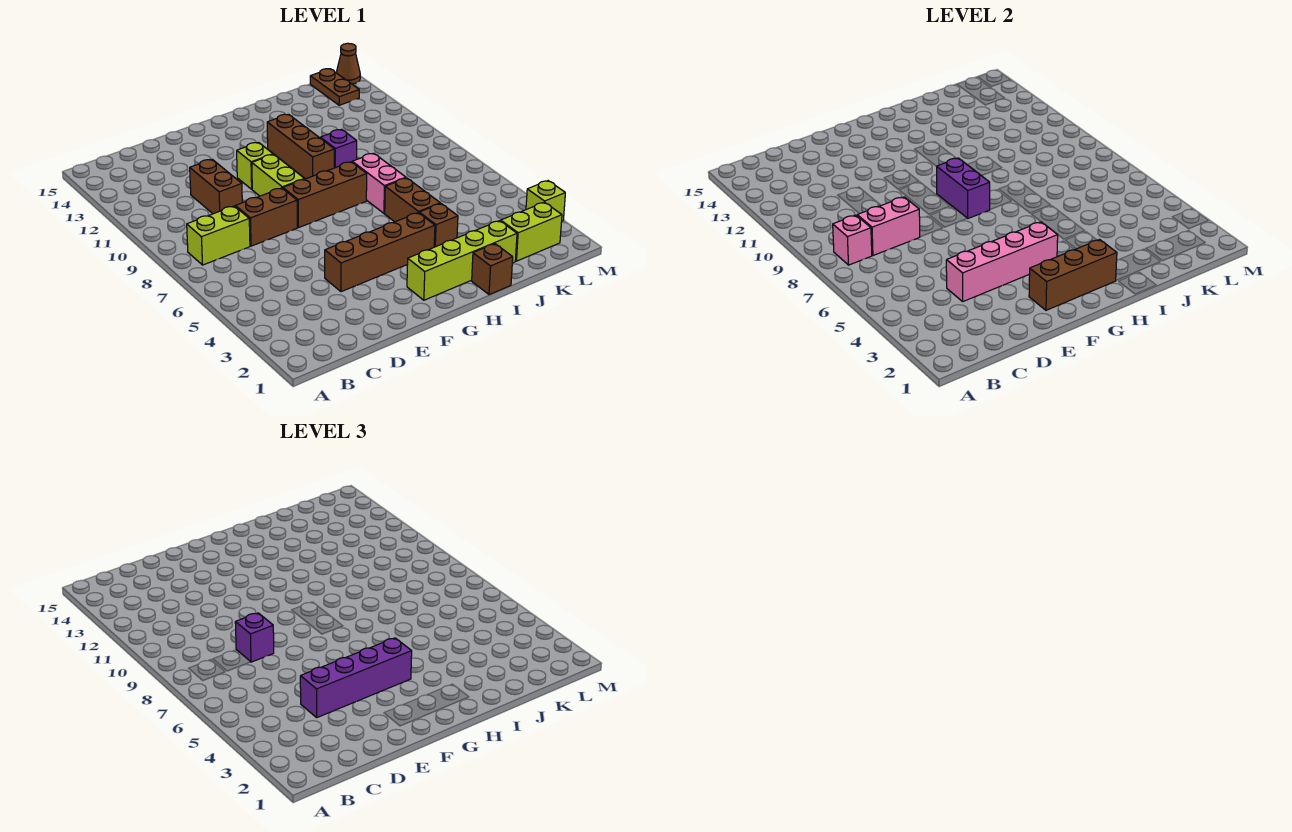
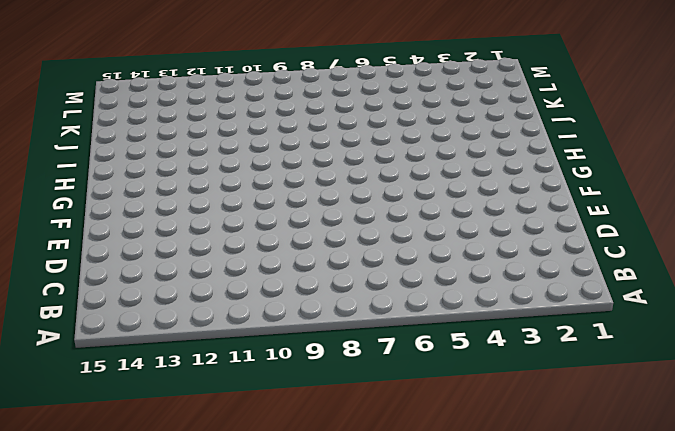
none -> lime brick B8:C8 level 1
none -> brown brick D8:E8 level 1
none -> brown brick D10:D11 level 1

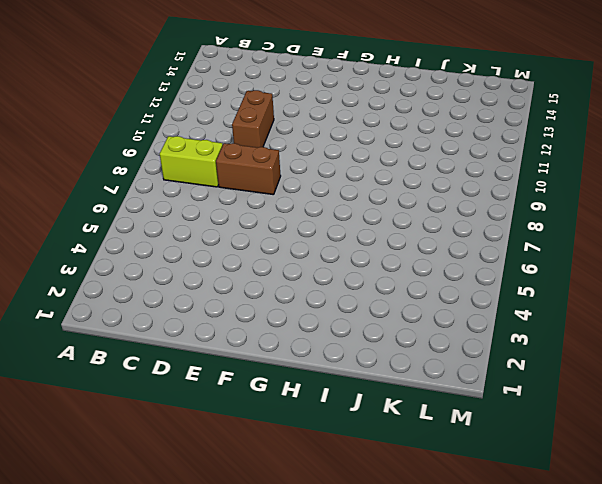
none -> brown brick E4:H4 level 1
none -> brown brick F8:H8 level 1
none -> lime brick F9:F10 level 1

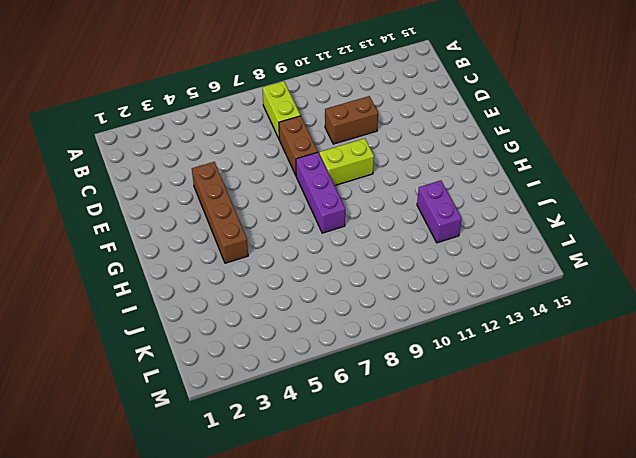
purple brick F8:H8 level 1 -> brown brick F8:H8 level 1
purple brick I12:J12 level 1 -> purple brick G8:G9 level 2
none -> lime brick F11 level 1
none -> lime brick G2:J2 level 1
none -> brown brick H10:H12 level 1

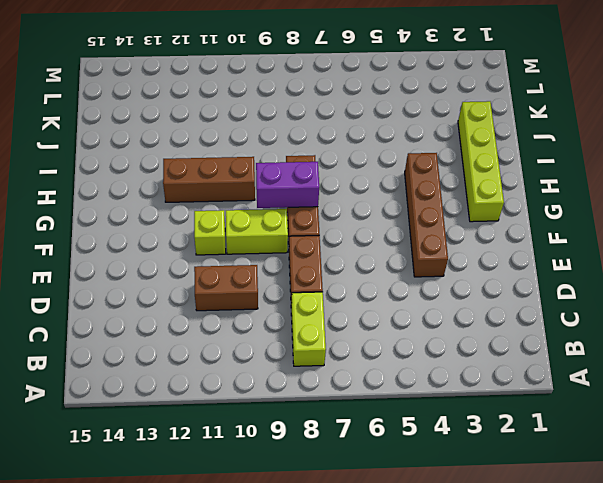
none -> brown brick I1 level 1
none -> brown brick I4 level 1
none -> brown brick I5:I6 level 1

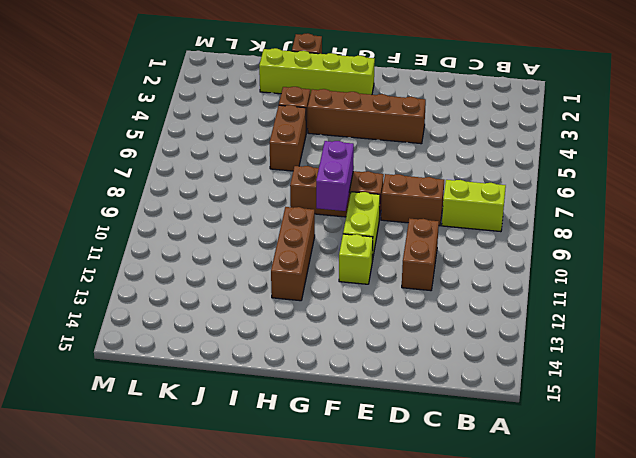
none -> pink brick I7:I8 level 1
none -> purple brick I10 level 1
none -> lime brick K2:L2 level 1

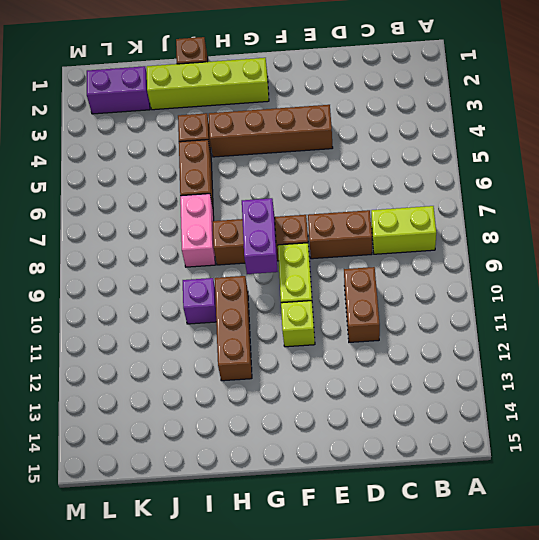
purple brick K2:L2 level 1 -> lime brick K2:L2 level 1
none -> brown plate L14:L15 level 1
none -> lime brick M3 level 1
none -> brown cone M15 level 1

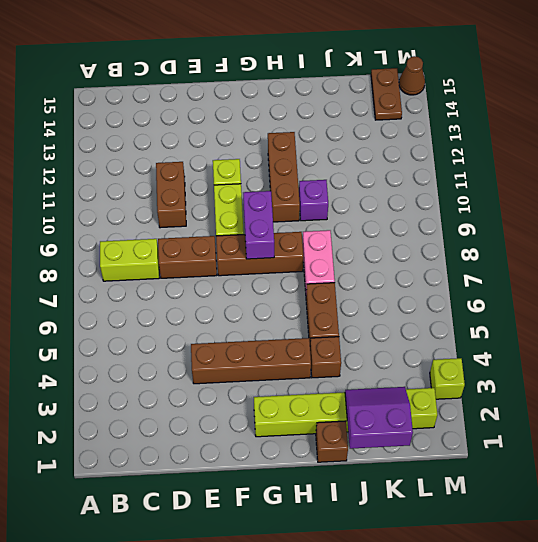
purple slope J1:K2 level 2 top 1 -> none
none -> pink brick B8 level 2
none -> pink brick C8:D8 level 2
none -> pink brick D4:G4 level 2

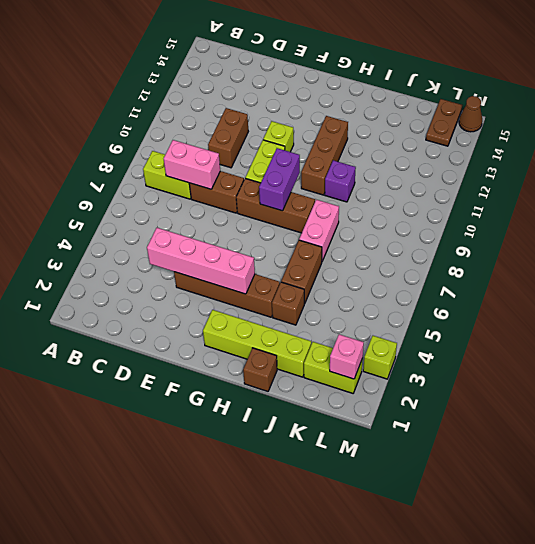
pink brick L2 level 2 -> pink brick B8 level 2
none -> brown brick F2:H2 level 2
none -> purple brick D4:G4 level 3
none -> purple brick D8 level 3

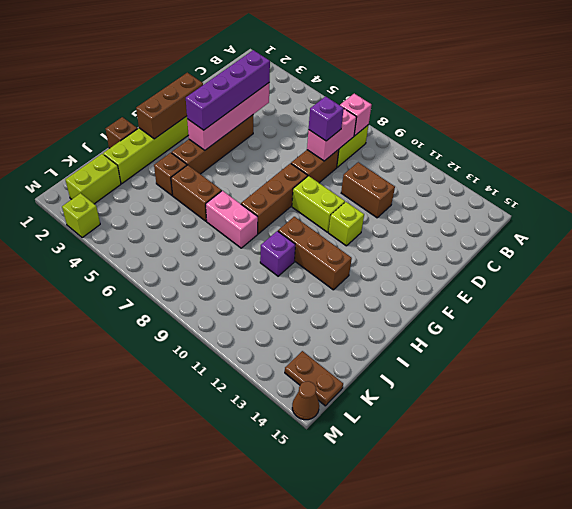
none -> purple brick G8:G9 level 2

